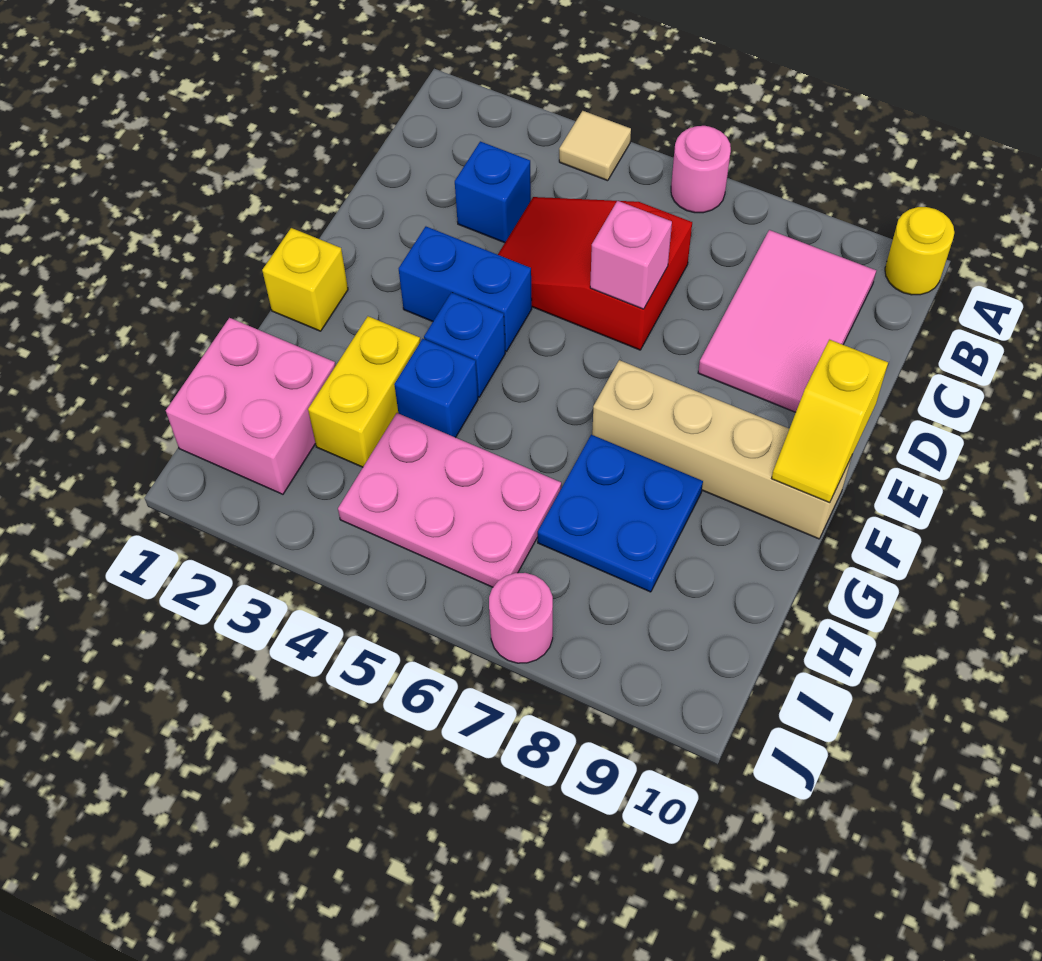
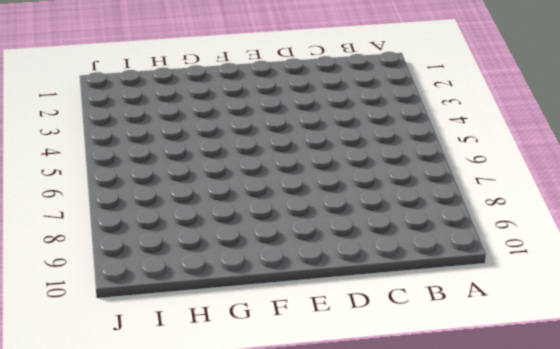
none -> tan tile A4 level 1
none -> pink round brick A6 level 1
none -> yellow round brick A10 level 1

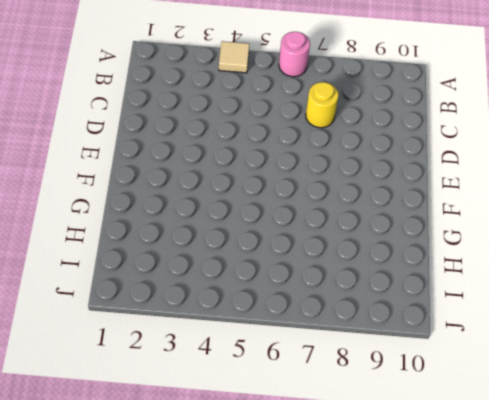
yellow round brick C7 level 1 -> yellow round brick A10 level 1
none -> pink tile B8:D9 level 1
none -> blue brick C3 level 1
none -> red slope C4:D6 level 1 top 6

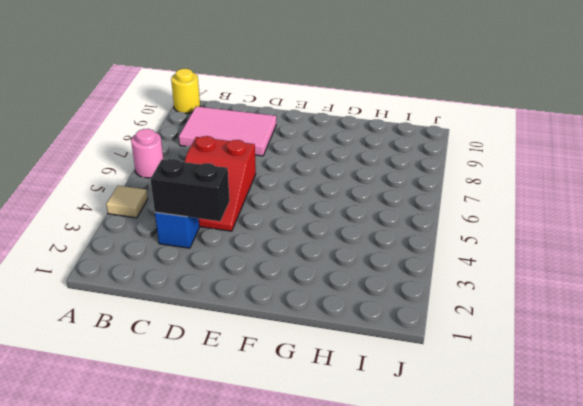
black brick C3:D3 level 2 -> none
none -> blue brick E3:E4 level 1
none -> yellow brick F1 level 1
none -> blue brick F4 level 1

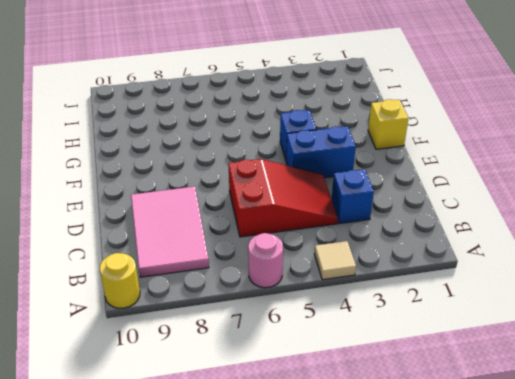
none -> tan brick F7:F10 level 1
none -> yellow brick G3:H3 level 1
none -> blue brick G4 level 1

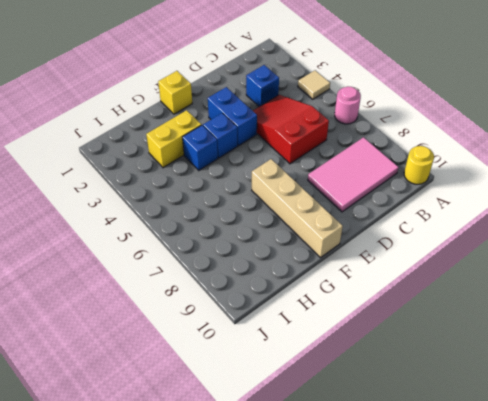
none -> blue plate G7:H8 level 1
none -> pink brick H1:I2 level 1
none -> pink plate H4:I6 level 1

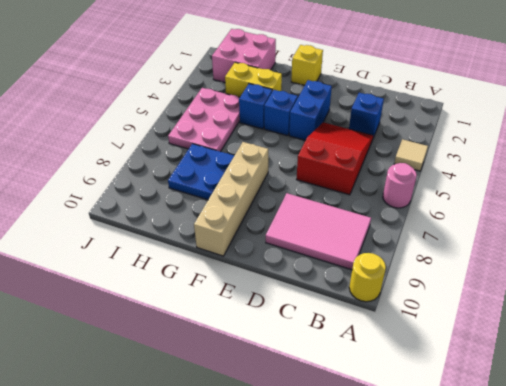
none -> pink round brick J7 level 1
none -> pink brick D6 level 2
none -> yellow slope E10:F10 level 2 top E

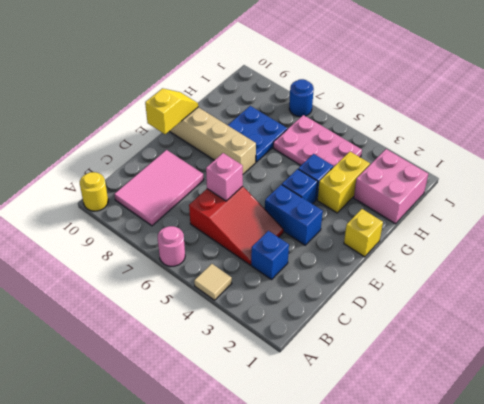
blue round brick J7 level 1 -> pink round brick J7 level 1

